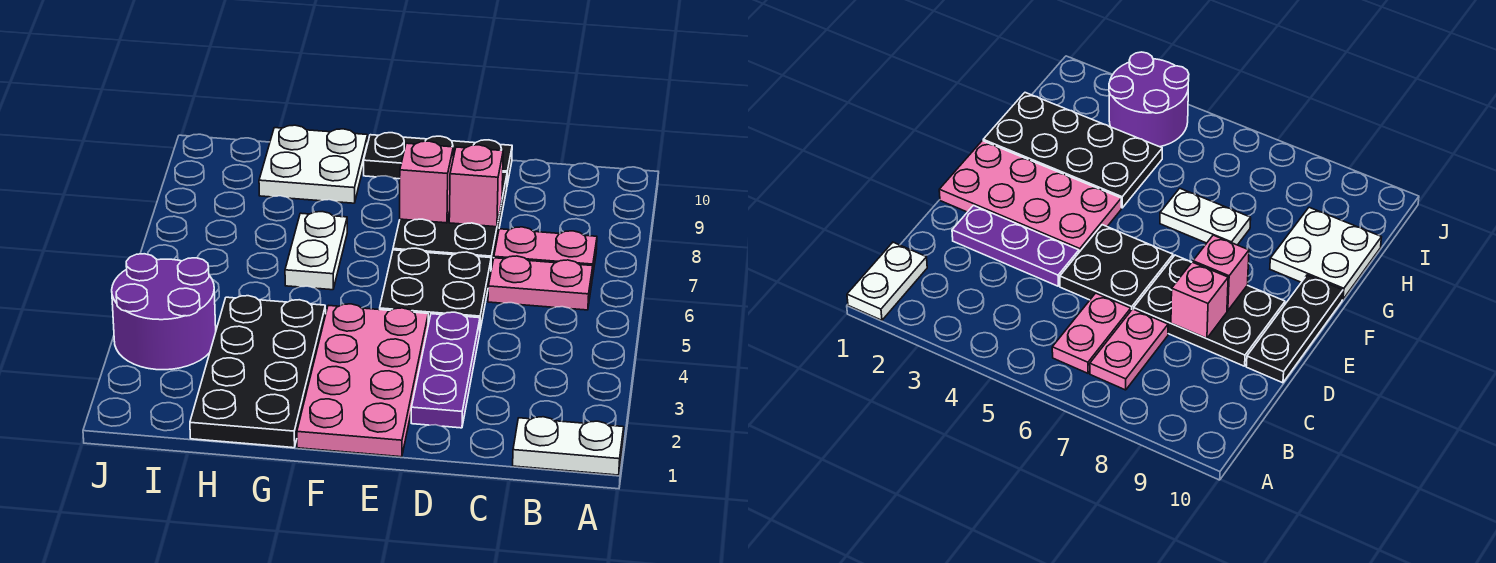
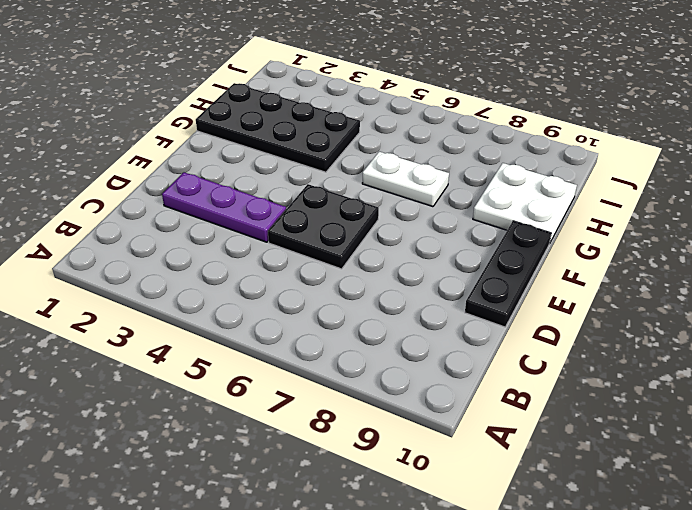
none -> white plate A1:B1 level 1
none -> pink plate B6:C6 level 1
none -> pink plate B7:C7 level 1

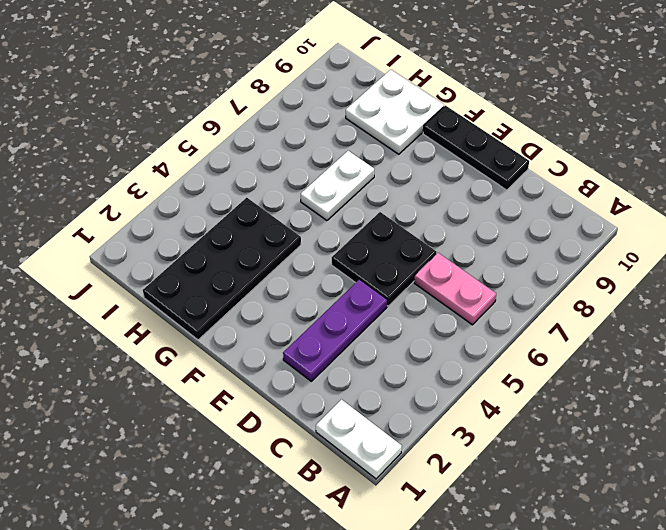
none -> pink plate B7:C7 level 1
none -> black plate D7:E9 level 1
none -> pink plate E1:F4 level 1

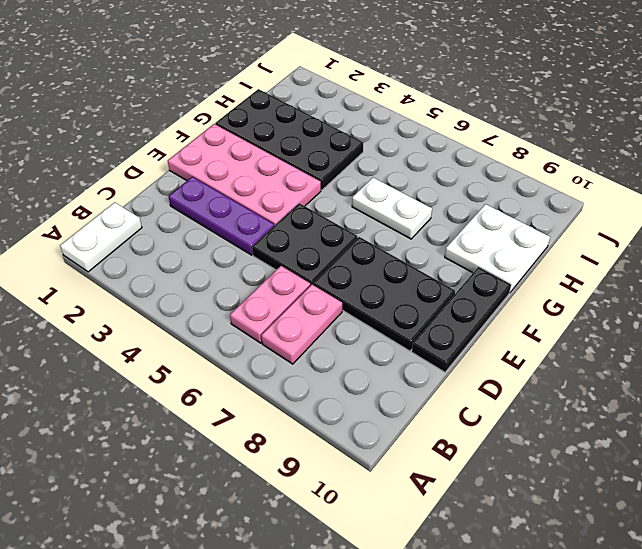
none -> purple round brick I3:J4 level 1
none -> pink brick D8 level 2
none -> pink brick E8 level 2

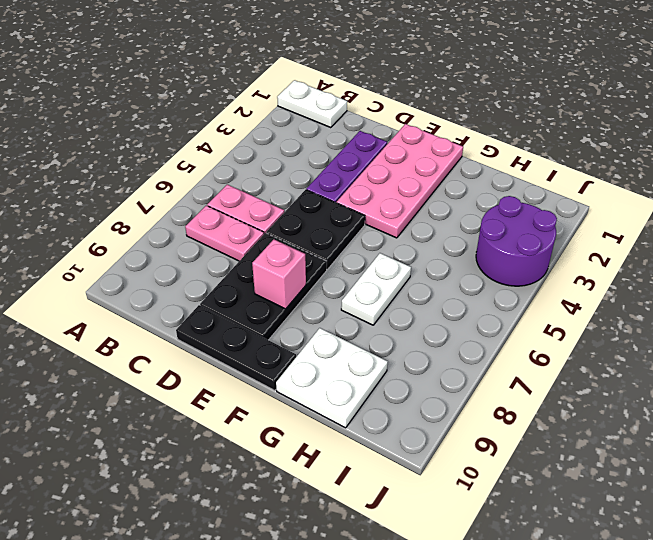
none -> black plate G1:H4 level 1
none -> pink brick D8 level 2

